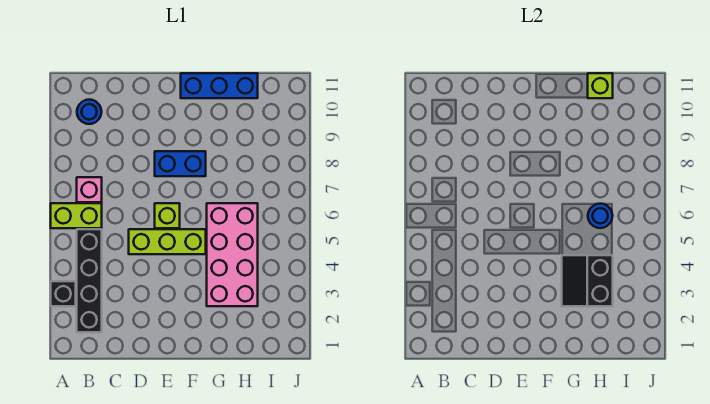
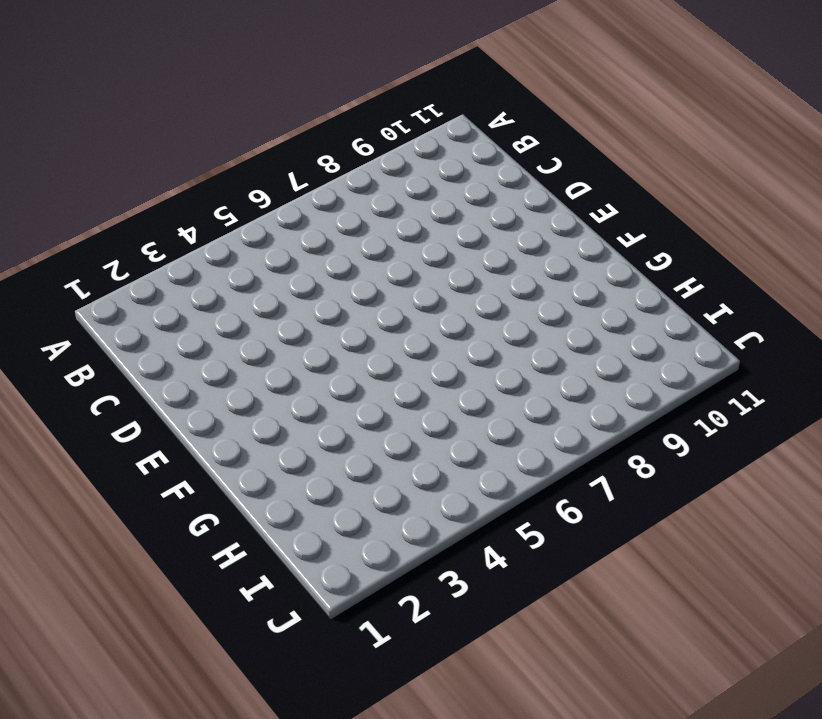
none -> black brick A3 level 1
none -> lime brick A6:B6 level 1
none -> black brick B2:B5 level 1

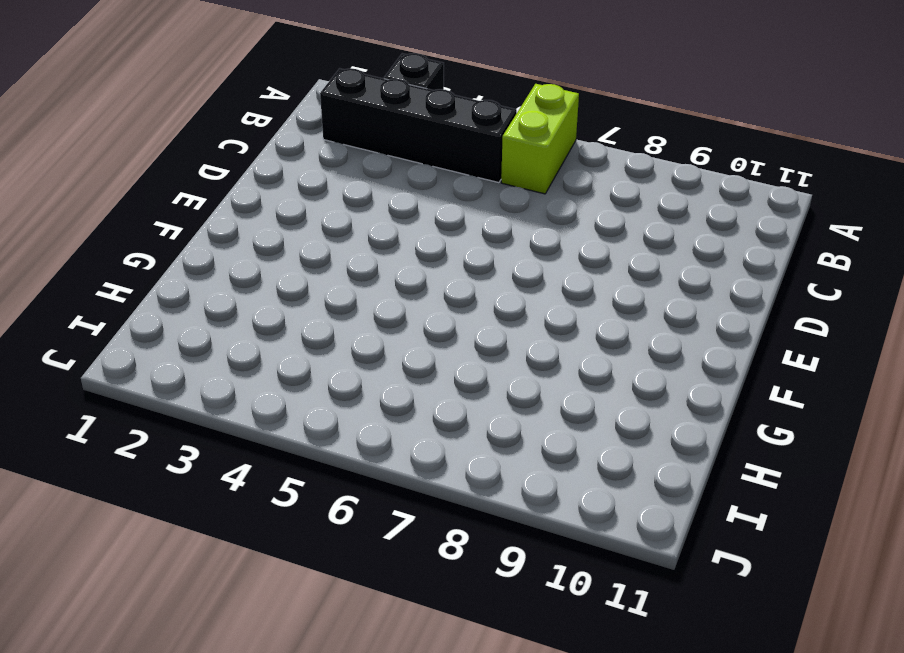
none -> pink brick B7 level 1
none -> blue round brick B10 level 1
none -> lime brick D5:F5 level 1

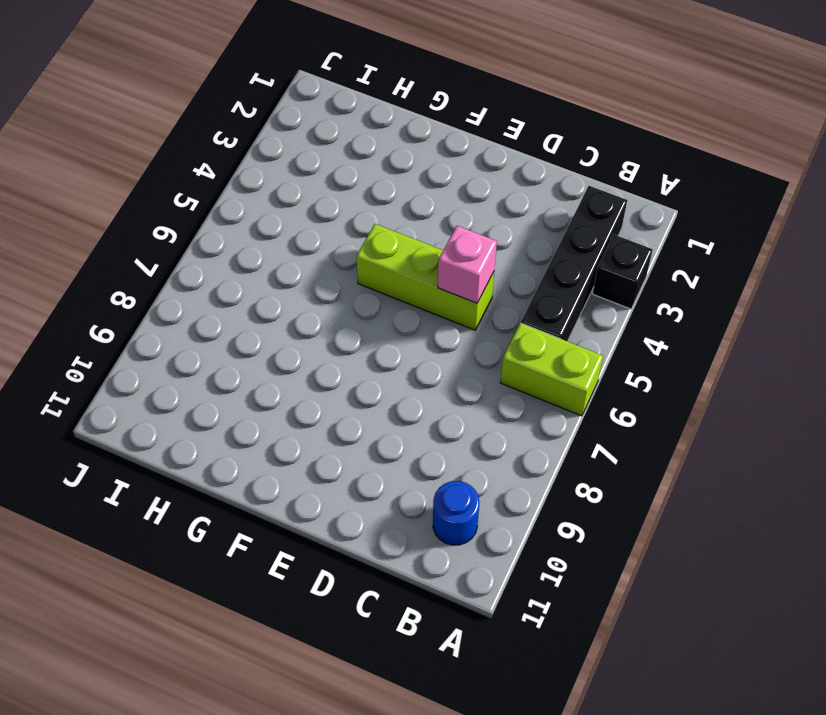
pink brick D5 level 2 -> pink brick B7 level 1
none -> lime brick E6 level 1
none -> blue brick E8:F8 level 1
none -> blue brick F11:H11 level 1

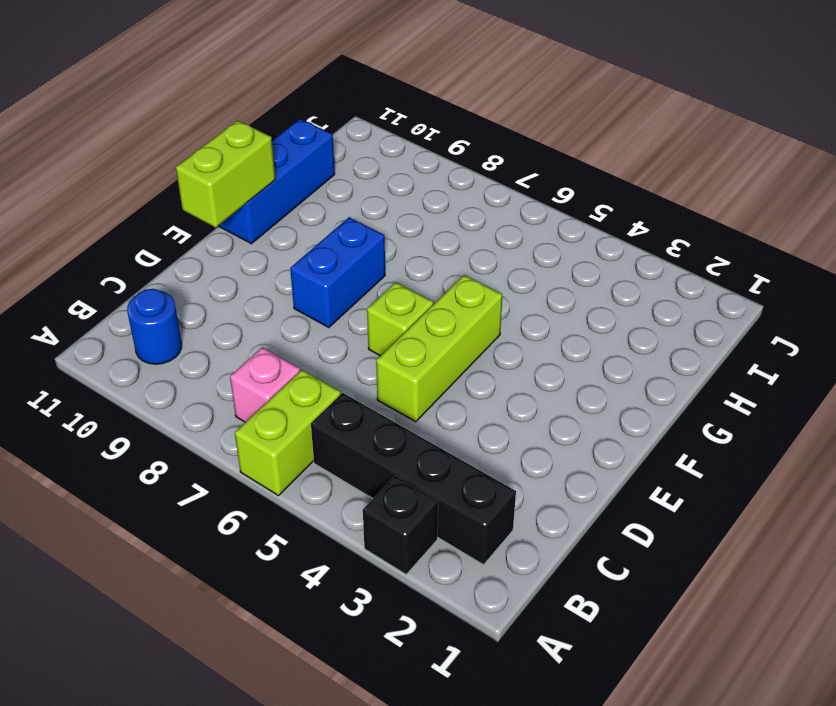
lime brick E11:F11 level 2 -> none
none -> pink brick G3:H6 level 1
none -> black slope G3:H4 level 2 top H
none -> blue round brick H6 level 2

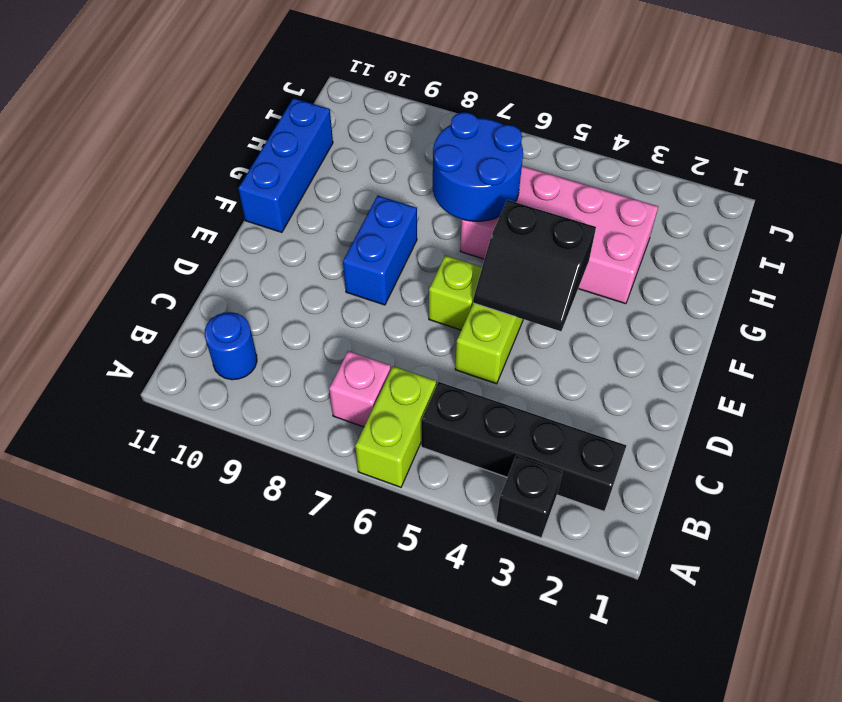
black slope E4:F5 level 2 top F -> black slope G3:H4 level 2 top H
blue round brick G6:H7 level 2 -> blue round brick H6 level 2
none -> lime brick H11 level 2

